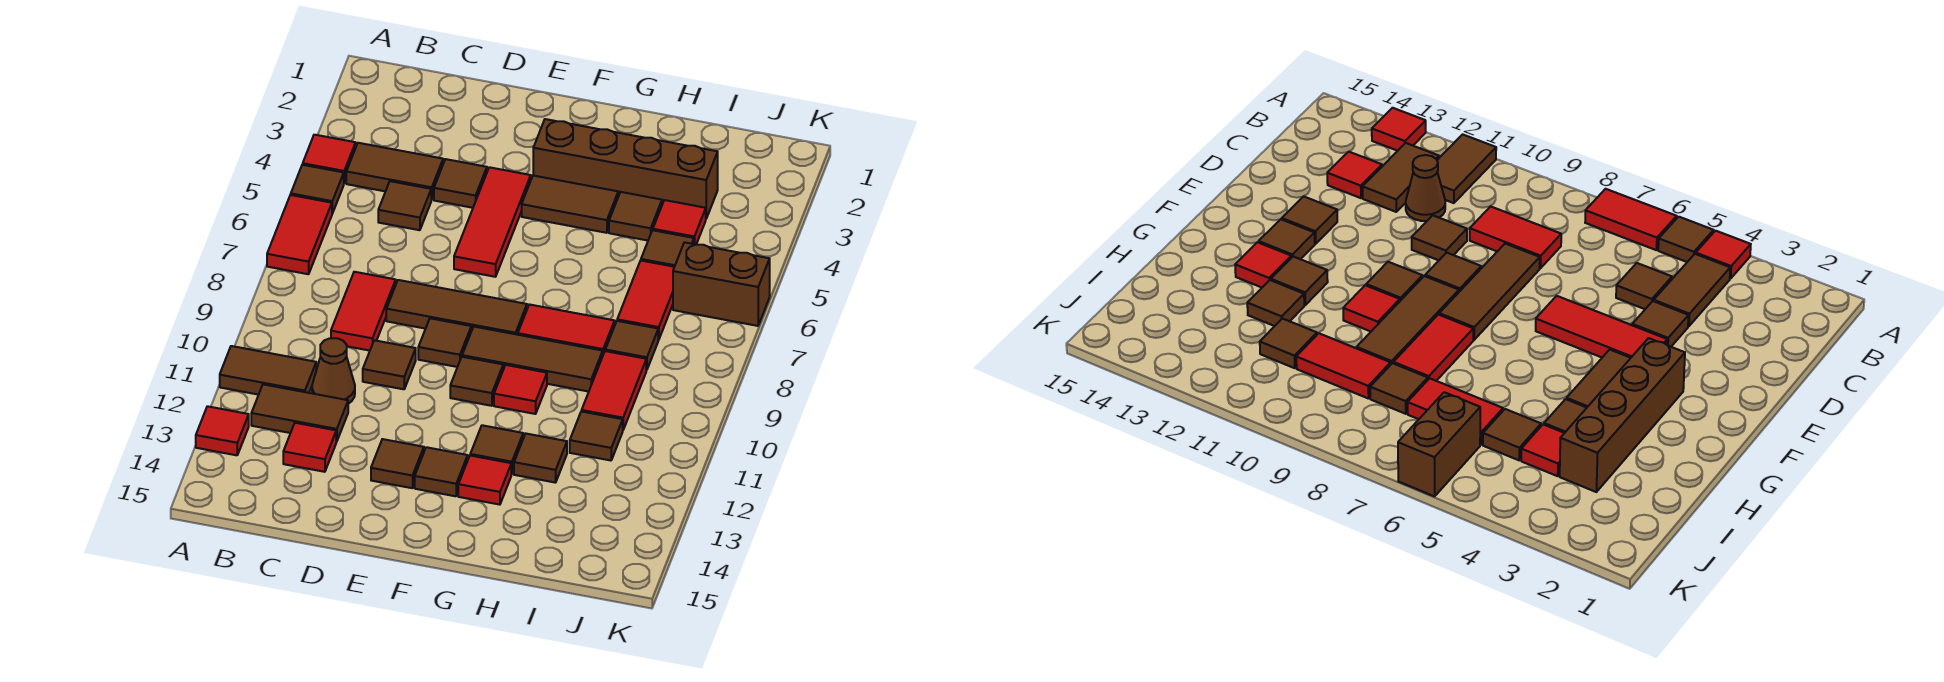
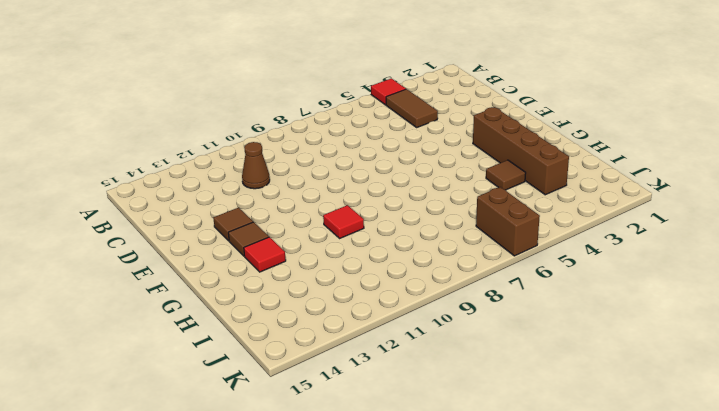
none -> brown tile A5 level 1
none -> red tile A6:A7 level 1
none -> brown tile A11:B11 level 1
none -> red tile A13 level 1

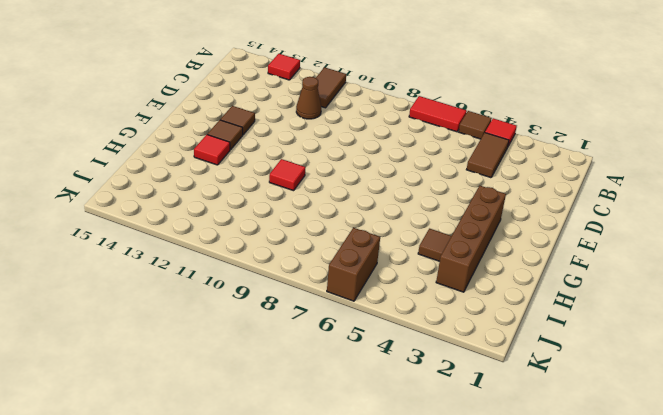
none -> brown tile B12:C12 level 1
none -> brown tile C5 level 1
none -> red tile C8:C9 level 1
none -> red tile C13 level 1

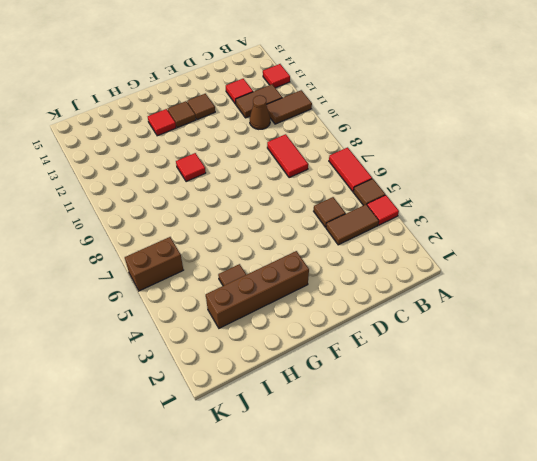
none -> brown tile D4 level 1
none -> brown tile D8:F8 level 1
none -> brown tile D10 level 1
none -> red tile E4:E6 level 1

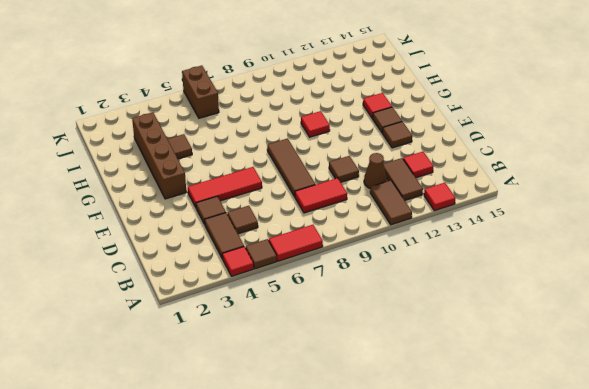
none -> brown tile E9 level 1
none -> brown tile F4:G4 level 1
none -> brown tile F9:H9 level 1
none -> brown tile F10 level 1

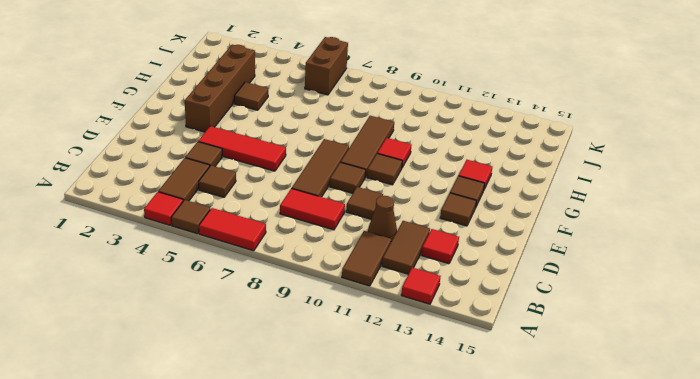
none -> brown tile F4:G4 level 1
none -> red tile G8:H8 level 1
none -> brown tile G12 level 1
none -> brown tile H12 level 1

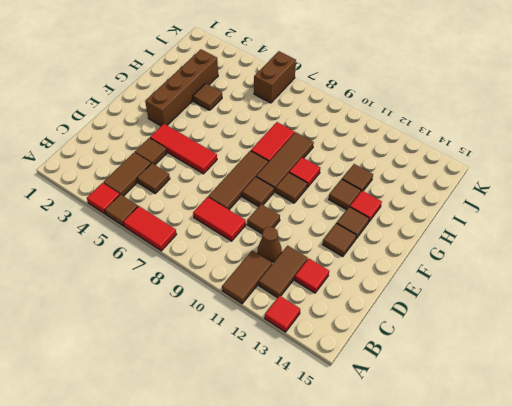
none -> brown tile F4:G4 level 1
none -> red tile I4 level 1
none -> brown tile I5 level 1
none -> red tile I6:I7 level 1

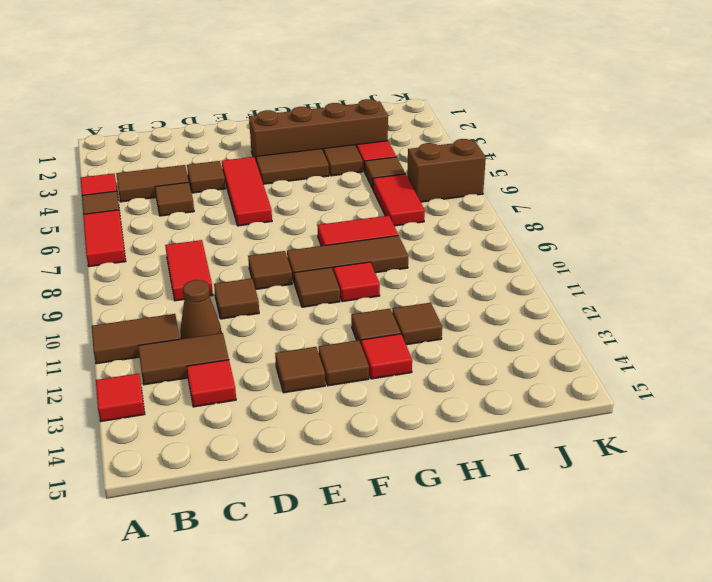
none -> brown tile D8:F8 level 1
none -> brown tile I8 level 1
none -> red tile I9:I10 level 1
none -> brown tile I11 level 1

